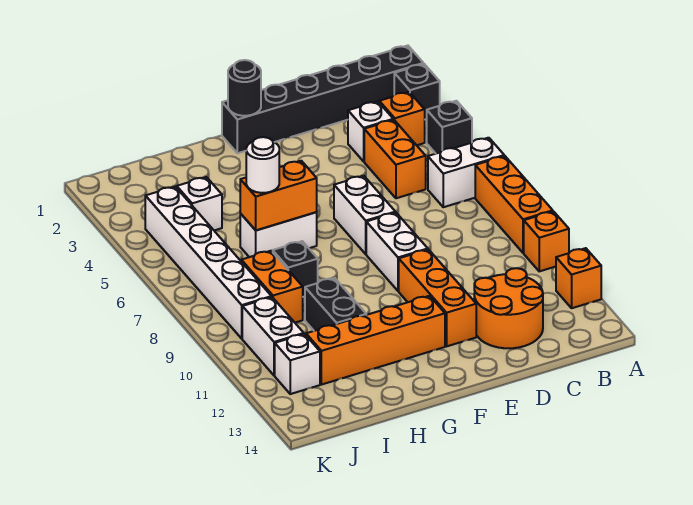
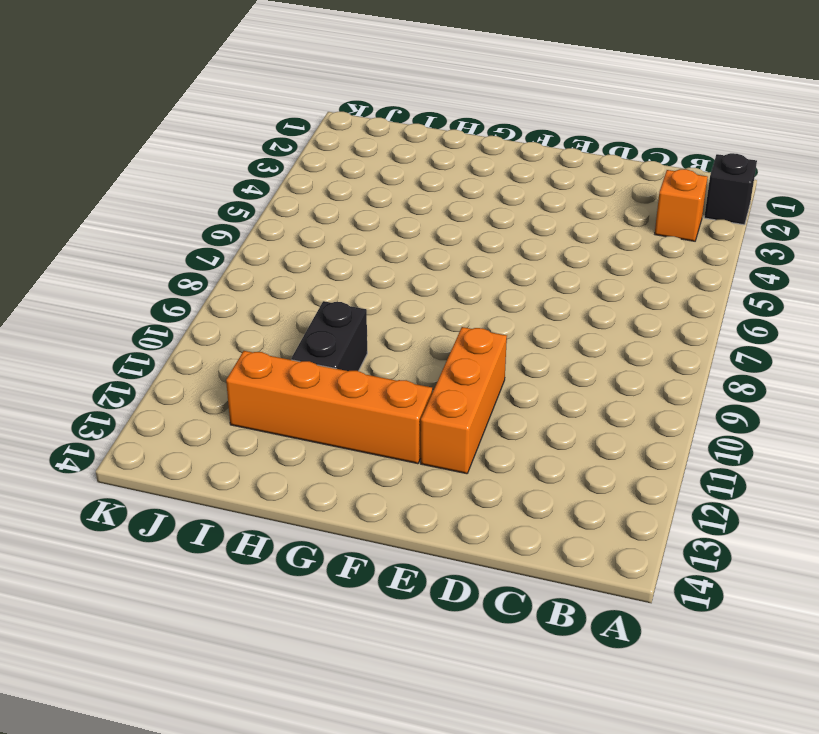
none -> black brick A1:F1 level 1
none -> black brick A4 level 1
none -> white brick A6:B6 level 1

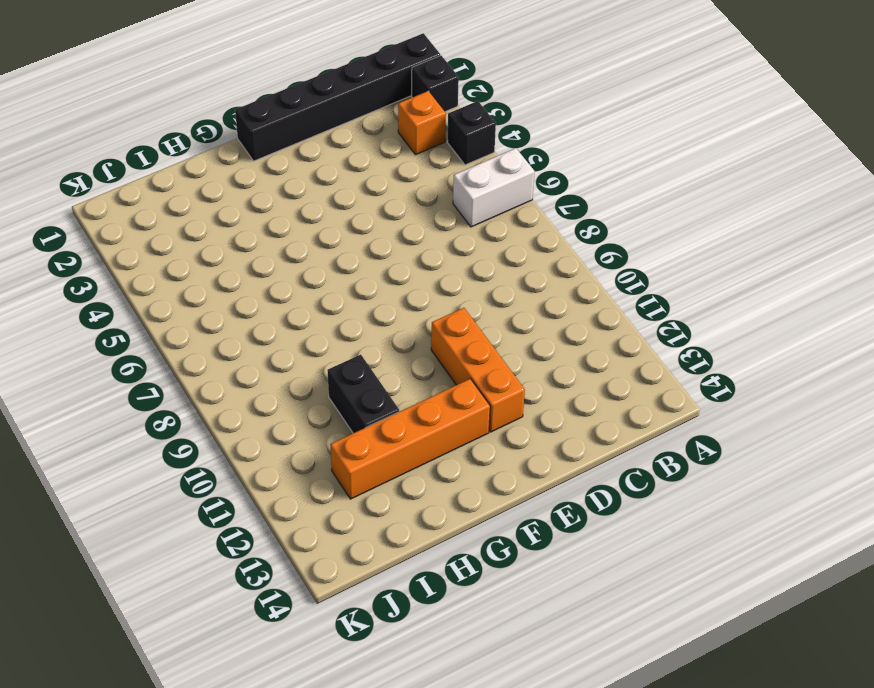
none -> orange brick A7:A9 level 1
none -> orange brick A10 level 1
none -> orange brick A12 level 1

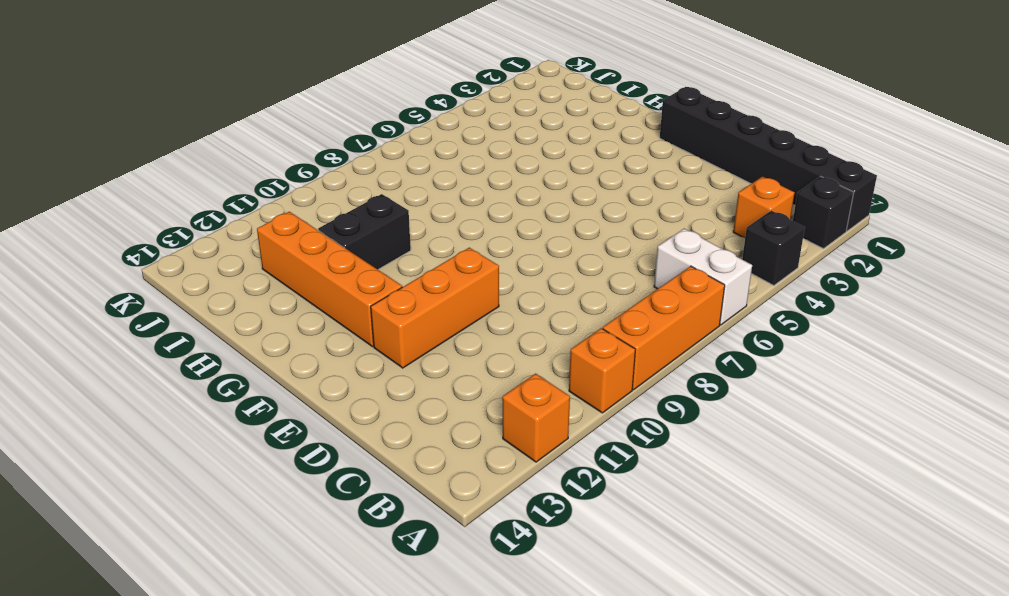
none -> white brick C3 level 1
none -> orange brick C4:C5 level 1
none -> orange round brick C12:D13 level 1

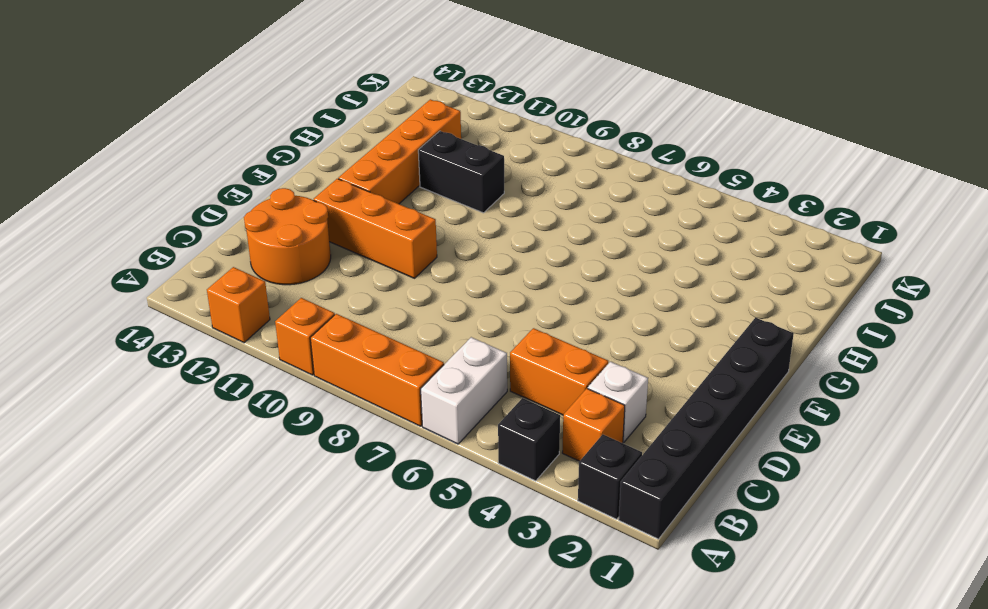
none -> white brick E6:E7 level 1
none -> white brick E8:E9 level 1
none -> white brick G6:H6 level 1

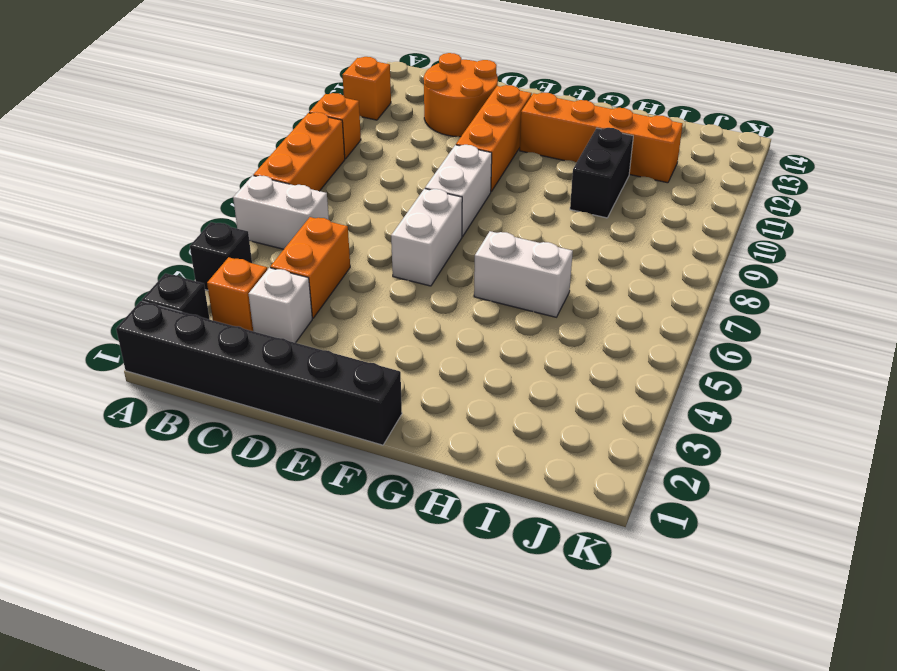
none -> black brick H8 level 1
none -> white brick I4 level 1
none -> orange brick I8:I9 level 1

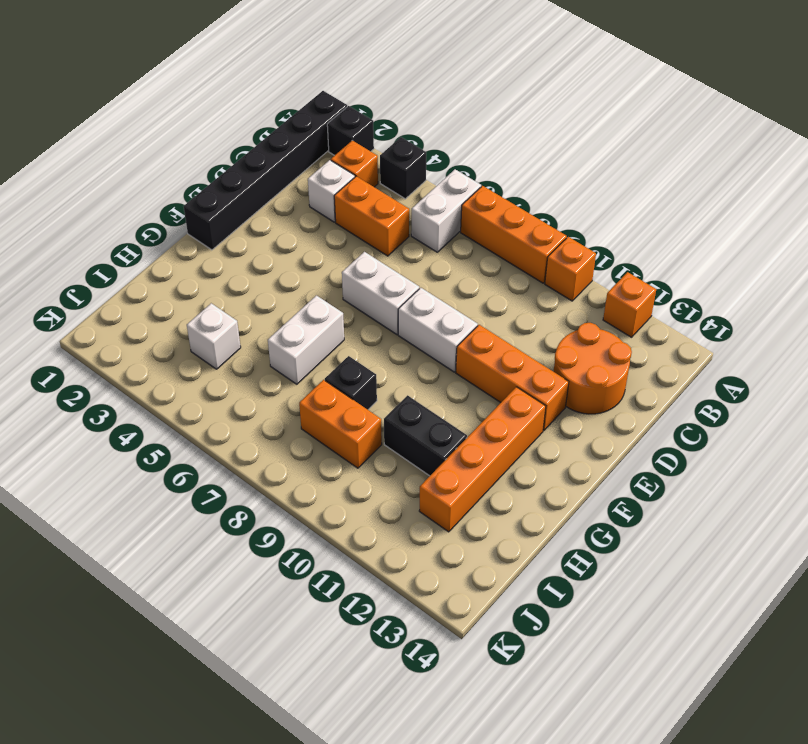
none -> white brick J4:J9 level 1
none -> white brick J10:J11 level 1
none -> white brick J12 level 1

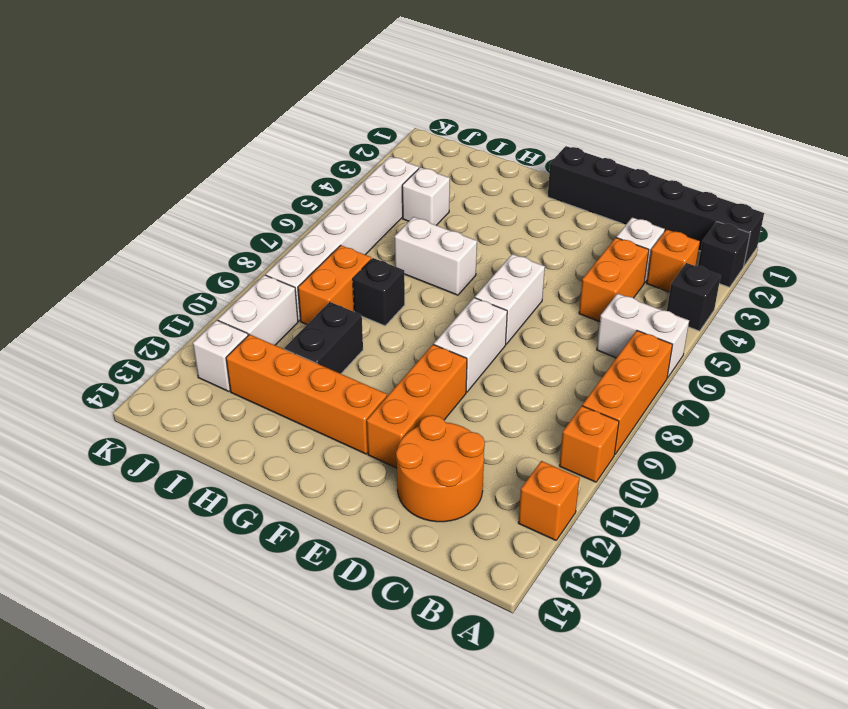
none -> black round brick F1 level 2
none -> orange brick G6:H6 level 2
none -> white round brick H6 level 3

